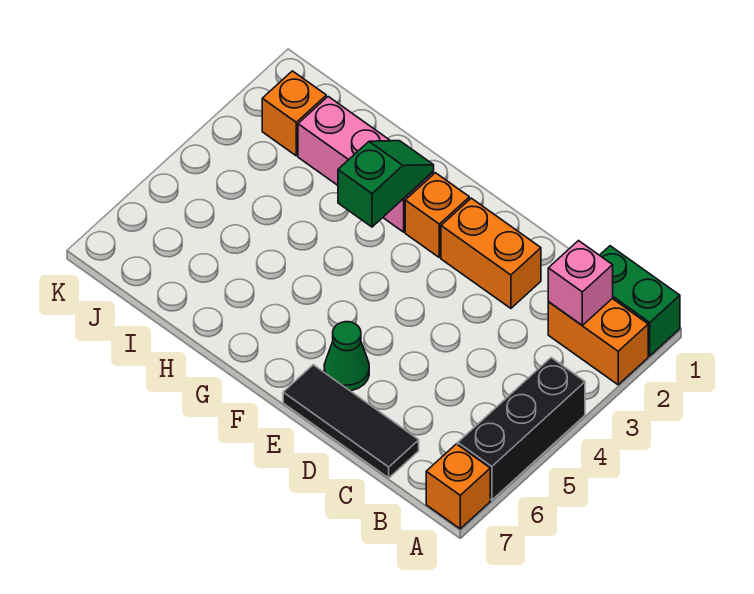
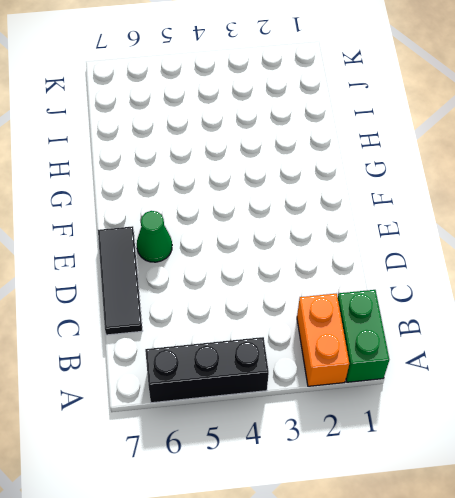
none -> orange brick A7 level 1
none -> orange brick D2:E2 level 1
none -> orange brick F2 level 1

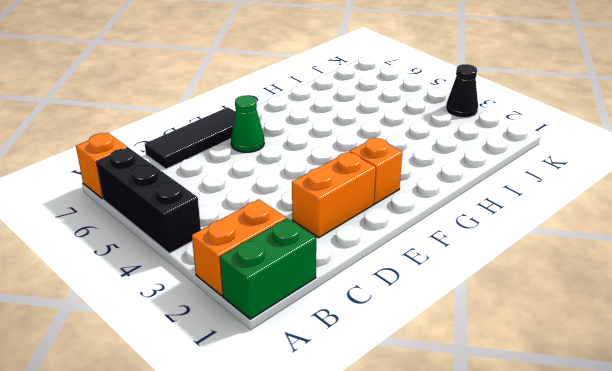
black cone K3 level 1 -> none
none -> pink brick G2:I2 level 1
none -> orange brick J2 level 1
none -> pink brick B2 level 2

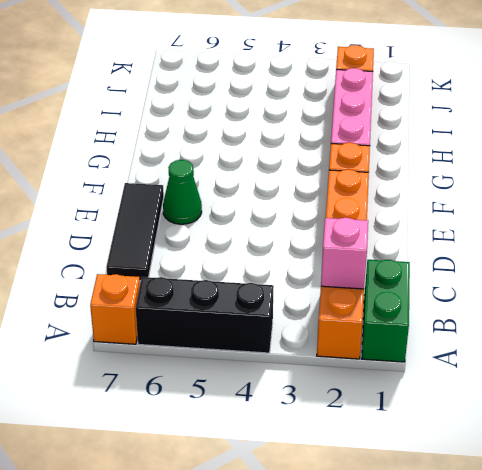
none -> green slope G2:G3 level 2 top 3

